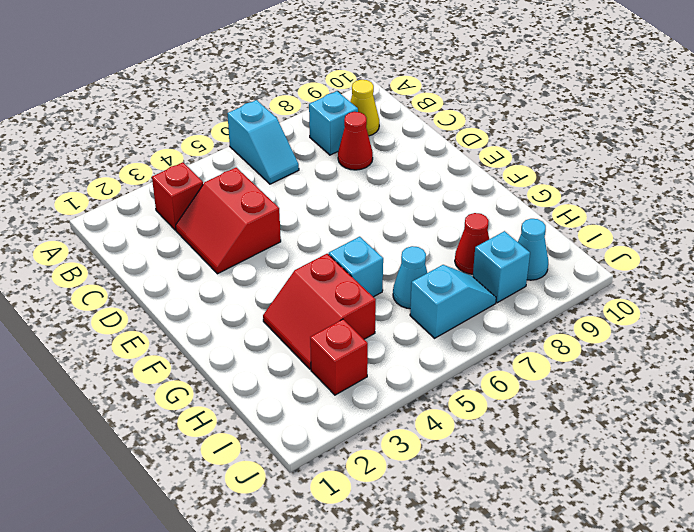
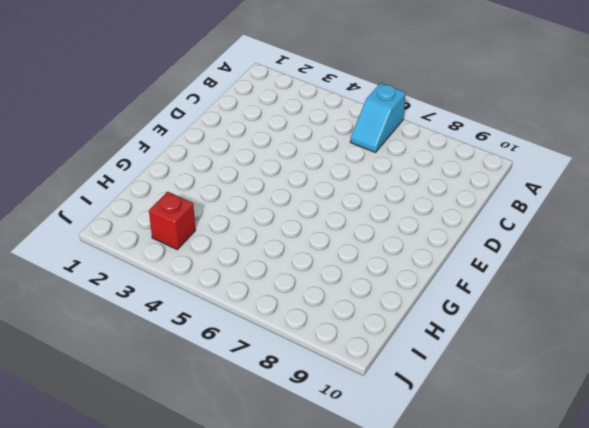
none -> red brick B3 level 1
none -> cyan brick B8 level 1
none -> yellow cone B9 level 1

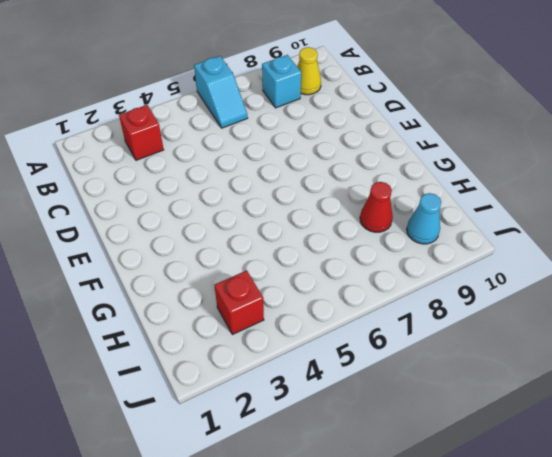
none -> red slope C3:D4 level 1 top 4
none -> red cone C8 level 1
none -> red slope G3:H4 level 1 top 4

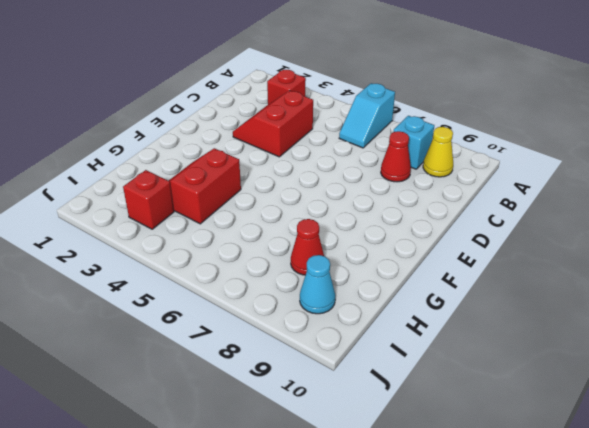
none -> cyan brick G5 level 1
none -> cyan cone H6 level 1
none -> cyan slope I6:I7 level 1 top 6

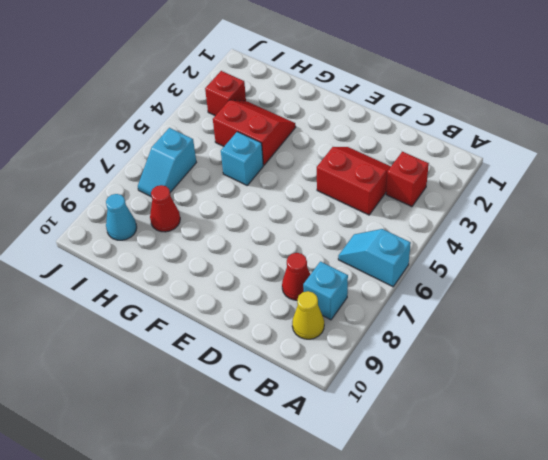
none -> cyan cone H6 level 1
none -> cyan brick I8 level 1

